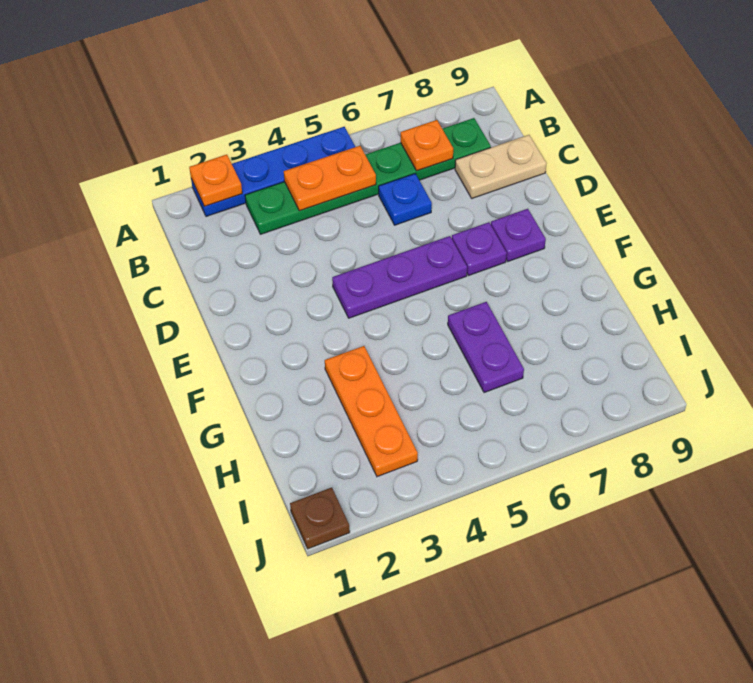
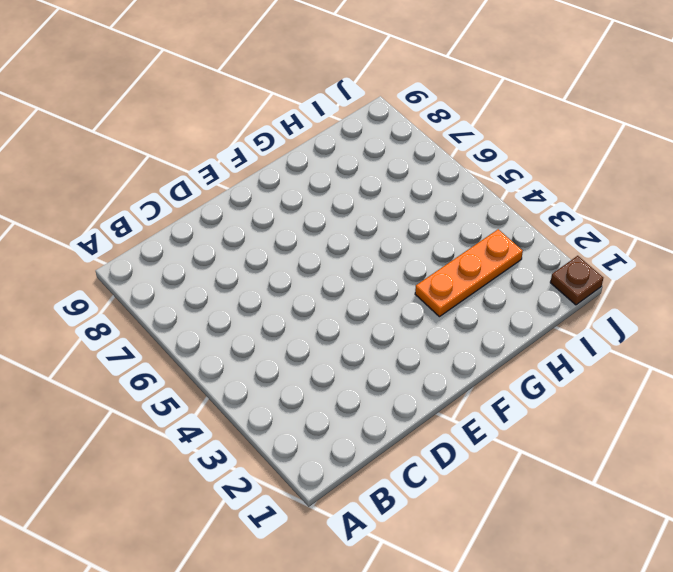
none -> blue plate A2:A5 level 1
none -> green plate B3:B8 level 1
none -> blue plate C6 level 1

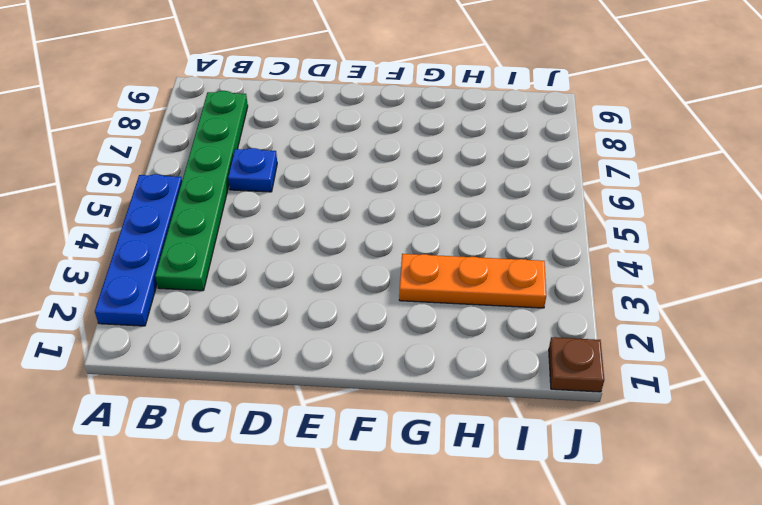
none -> tan plate C8:C9 level 1
none -> purple plate E4:E6 level 1
none -> purple plate E7 level 1

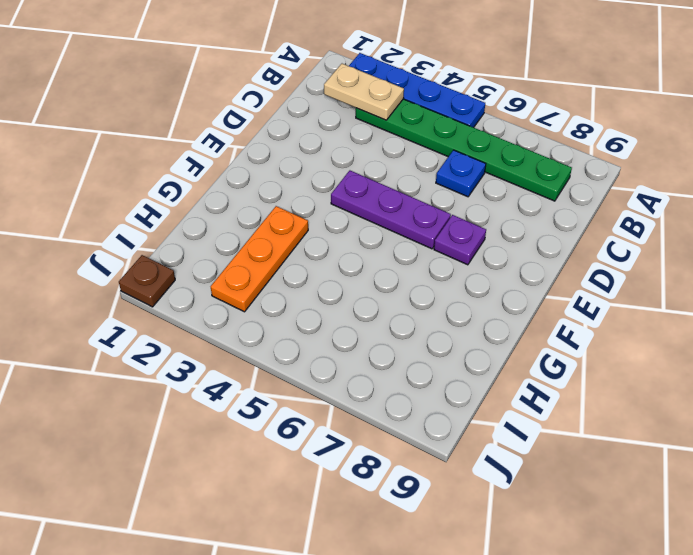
tan plate B2:B3 level 2 -> tan plate C8:C9 level 1
none -> purple plate E8 level 1
none -> purple plate G6:H6 level 1
none -> orange plate A2 level 2

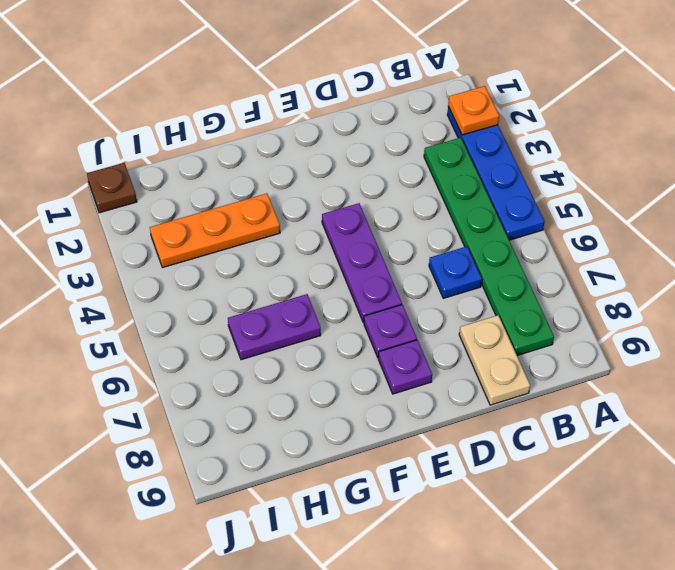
none -> orange plate B4:B5 level 2
none -> orange plate B7 level 2

